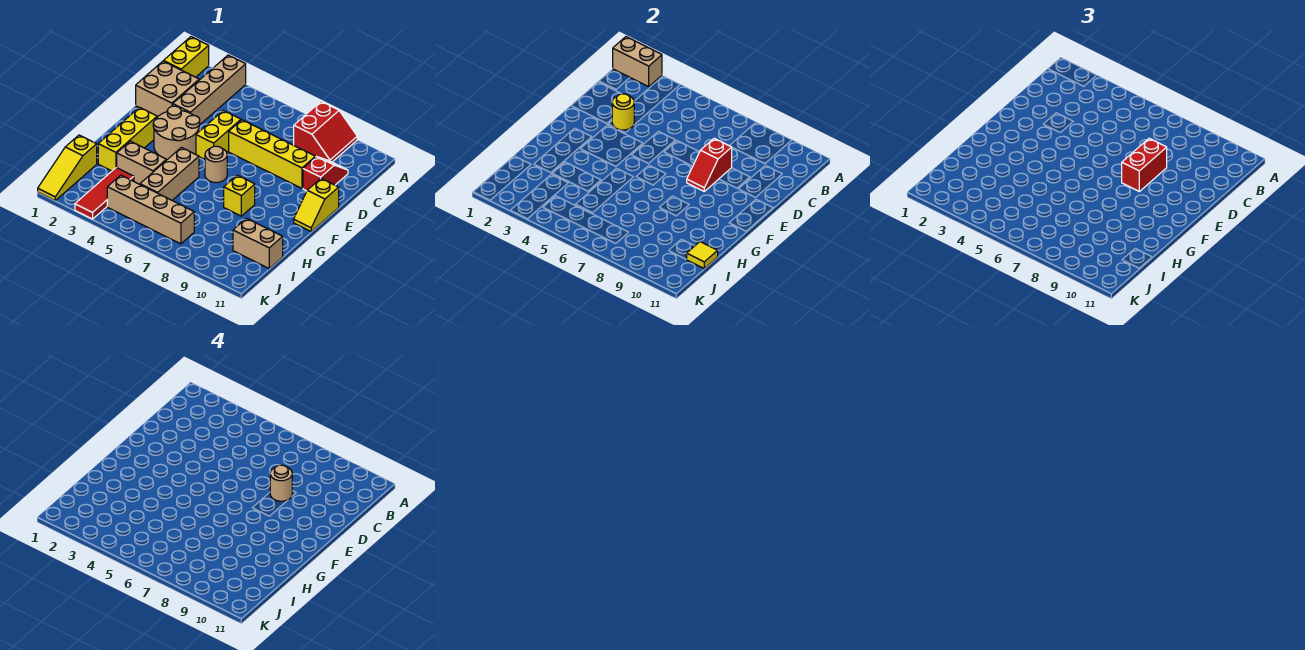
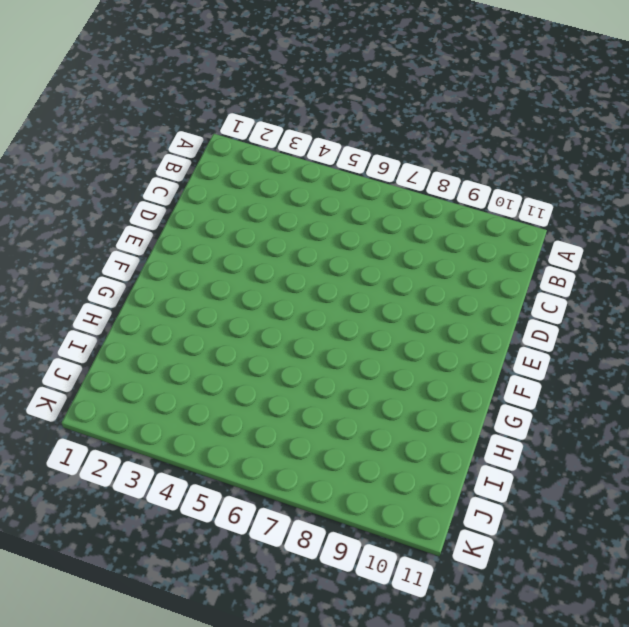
none -> yellow brick A1:B1 level 1
none -> tan brick A3:D3 level 1
none -> red slope A8:B9 level 1 top 8

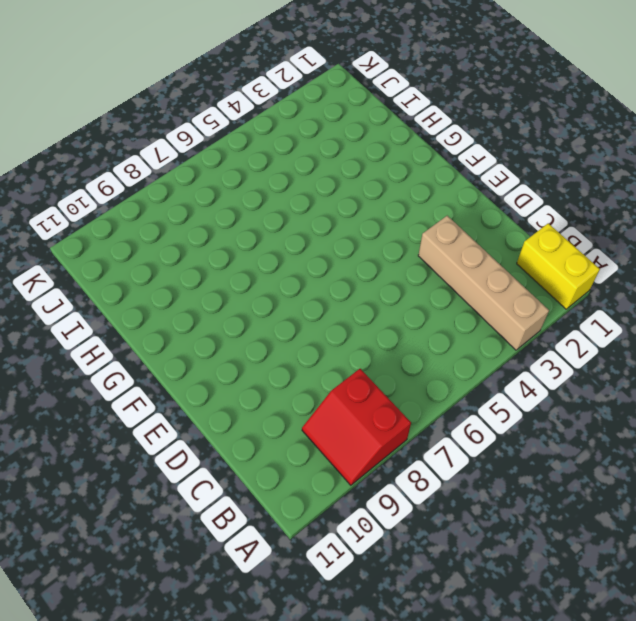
none -> tan brick C1:D2 level 1
none -> red slope C10:D10 level 1 top D
none -> yellow brick D5:E5 level 1

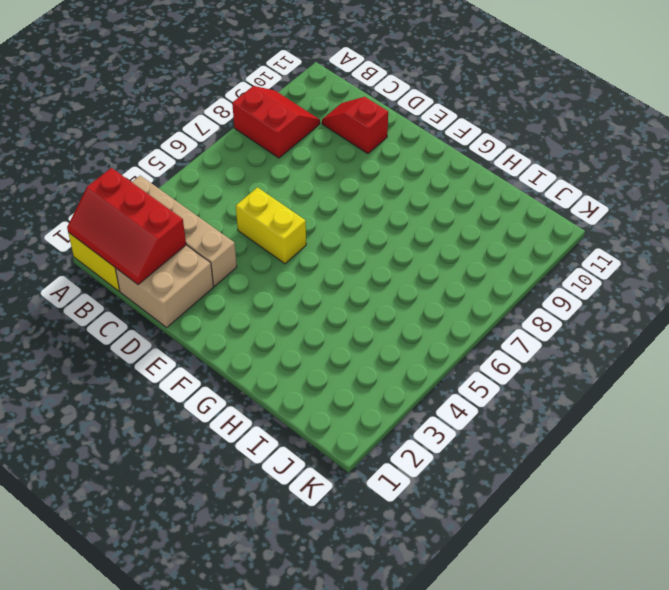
red slope A1:C2 level 2 top 2 -> tan brick A1:A2 level 2
none -> yellow brick D6:D9 level 1
none -> tan round brick E3:F4 level 1
none -> yellow slope E11:F11 level 1 top E

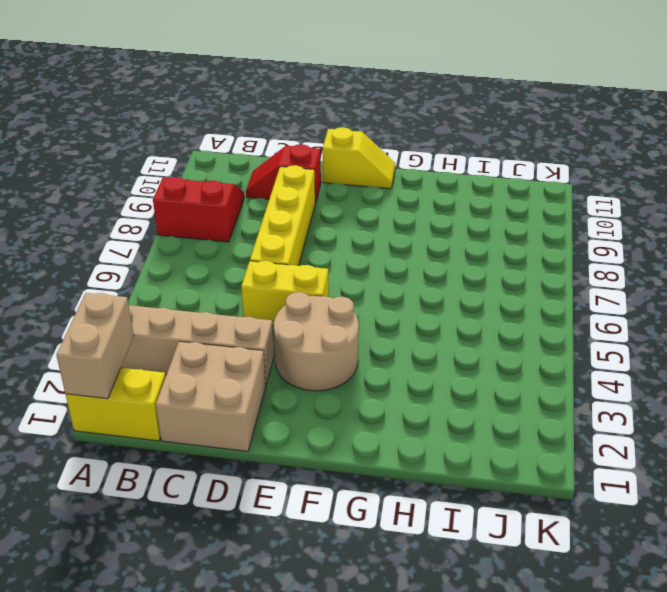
none -> yellow brick F2:H2 level 1
none -> tan round brick F6 level 1
none -> tan brick G5:I5 level 1

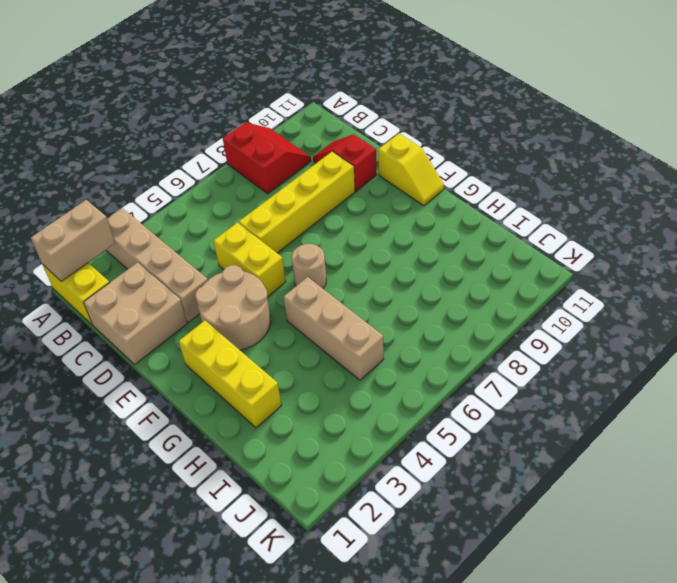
none -> yellow brick G8 level 1
none -> tan brick H3:H4 level 1
none -> yellow slope I1:K1 level 1 top I

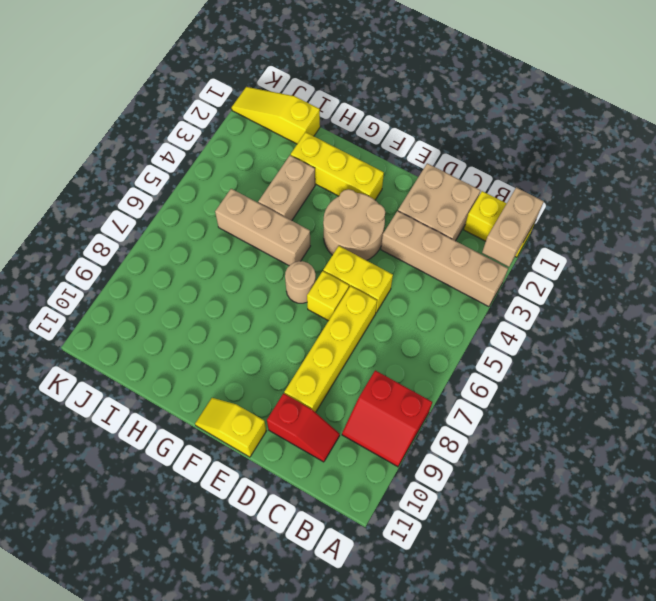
yellow brick E6 level 1 -> yellow brick G8 level 1
none -> red tile I3:K3 level 1
none -> tan brick I10:I11 level 1
none -> tan brick J4:J7 level 1

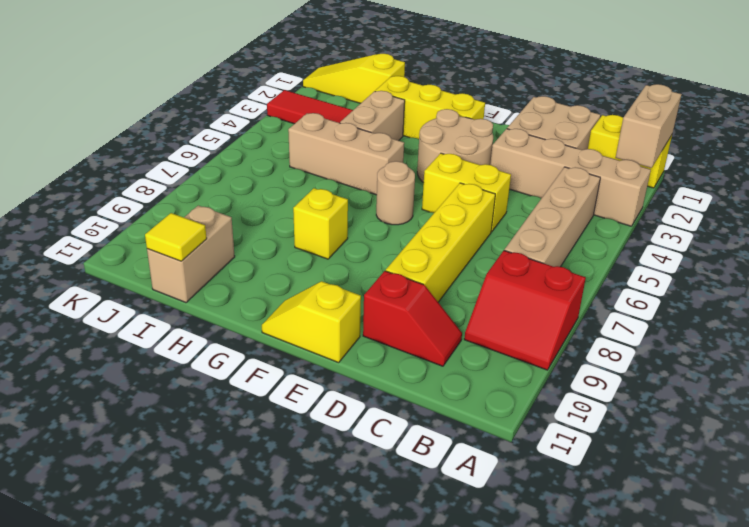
tan brick B4:B7 level 1 -> tan brick J4:J7 level 1
none -> yellow round brick D3 level 2
none -> red slope D8:E8 level 2 top D
none -> red brick D8:E8 level 3

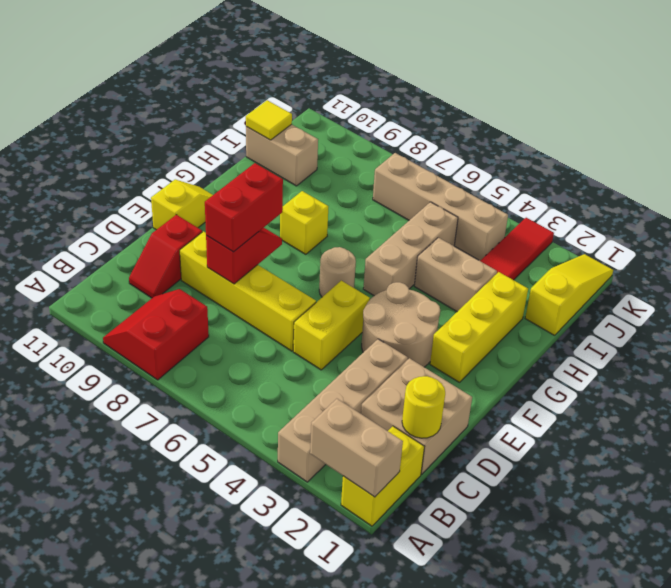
yellow round brick C1 level 2 -> yellow round brick D3 level 2
none -> tan round brick D8 level 4

